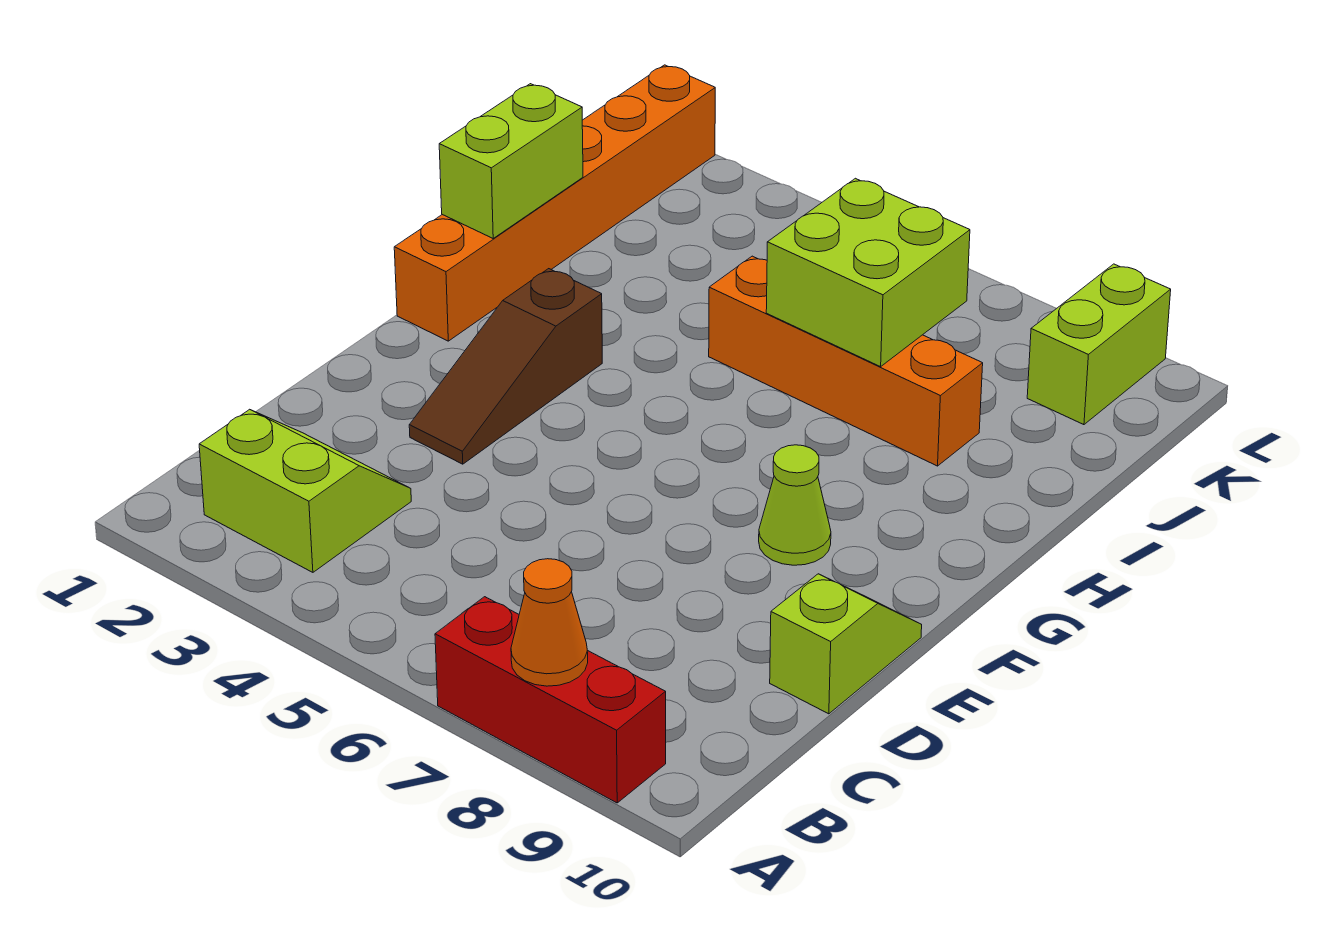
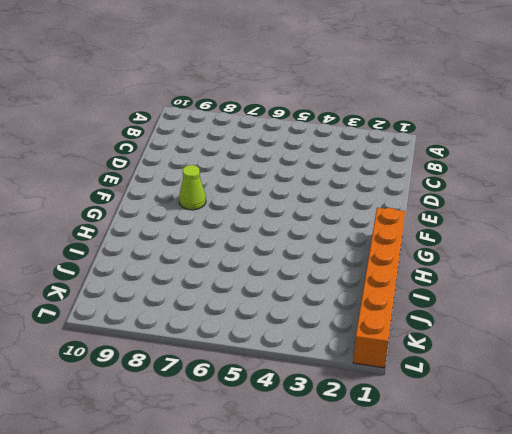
none -> red brick A7:A9 level 1
none -> lime slope B2:C3 level 1 top B

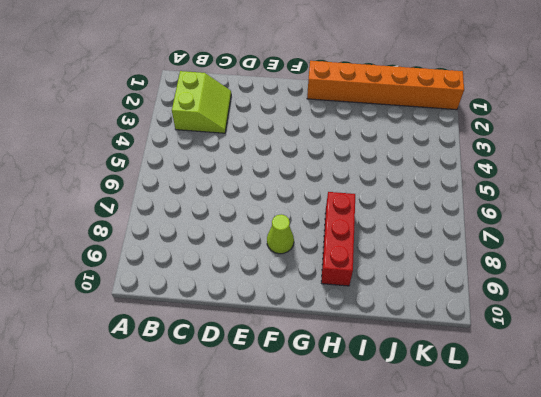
red brick H7:H9 level 1 -> red brick A7:A9 level 1
none -> lime slope D10:E10 level 1 top D
none -> brown slope E3:G3 level 1 top G

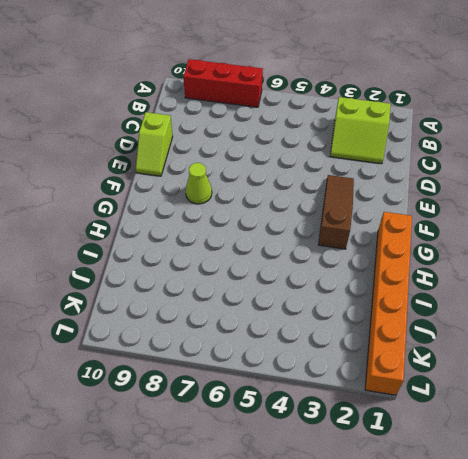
none -> orange brick I5:I8 level 1
none -> lime brick K9:L9 level 1

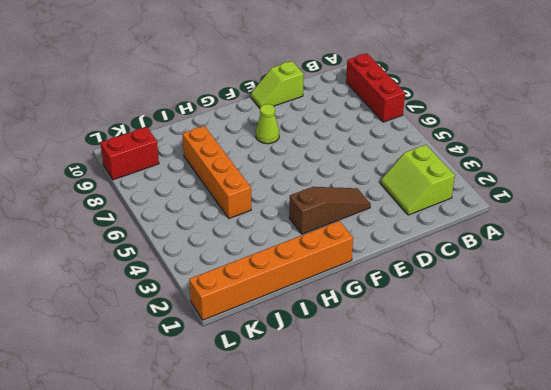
red brick K9:L9 level 1 -> lime brick K9:L9 level 1
none -> orange cone A8 level 2
none -> lime brick H1:I1 level 2

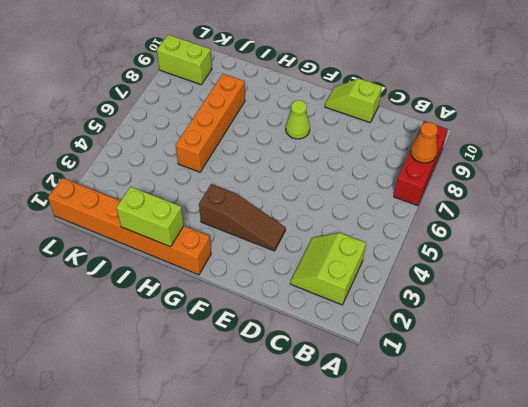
none -> lime brick I6:J7 level 2

